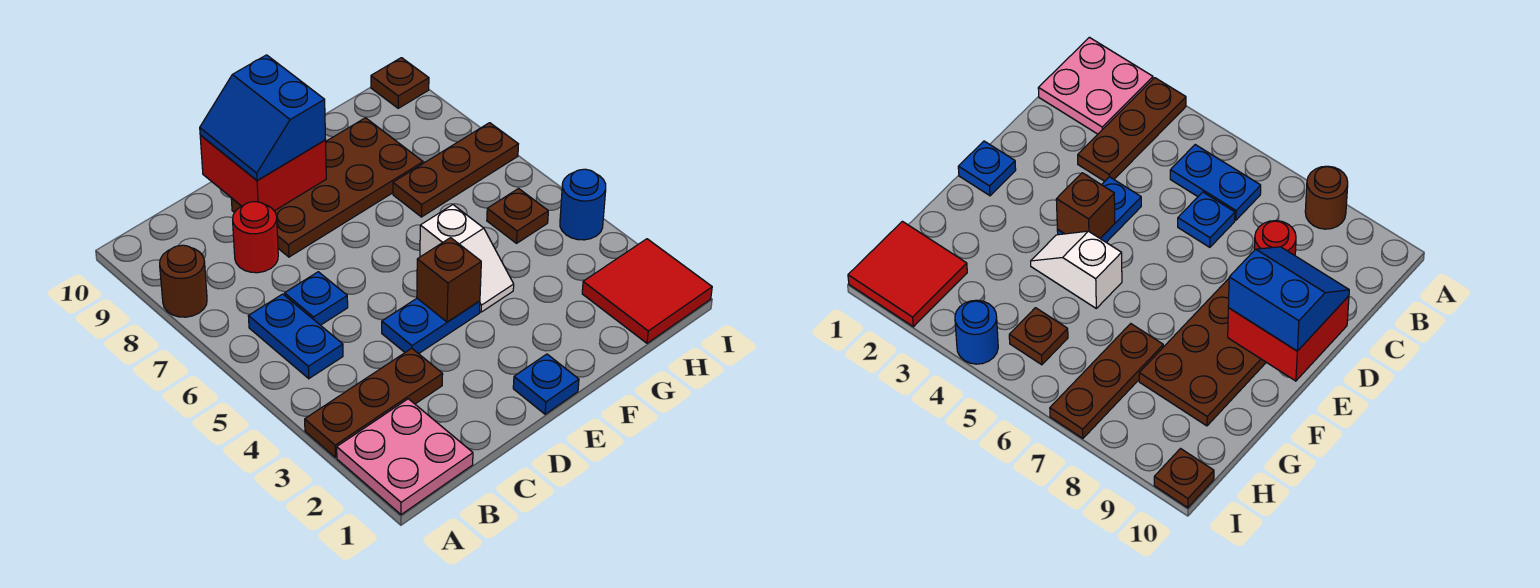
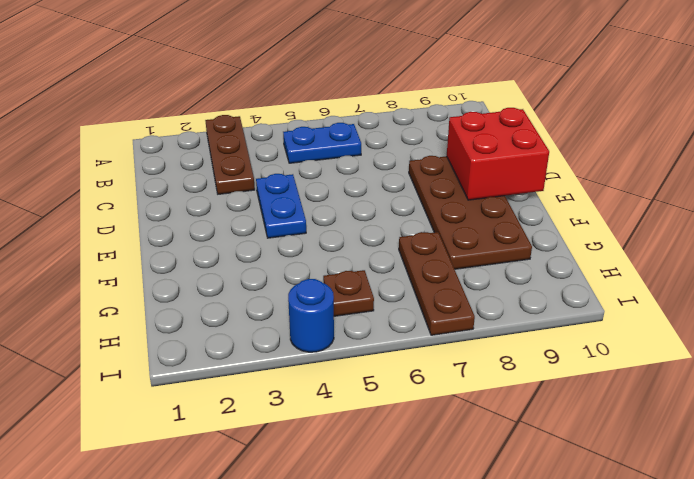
none -> pink plate A1:B2 level 1
none -> brown round brick A8 level 1
none -> blue plate C6 level 1

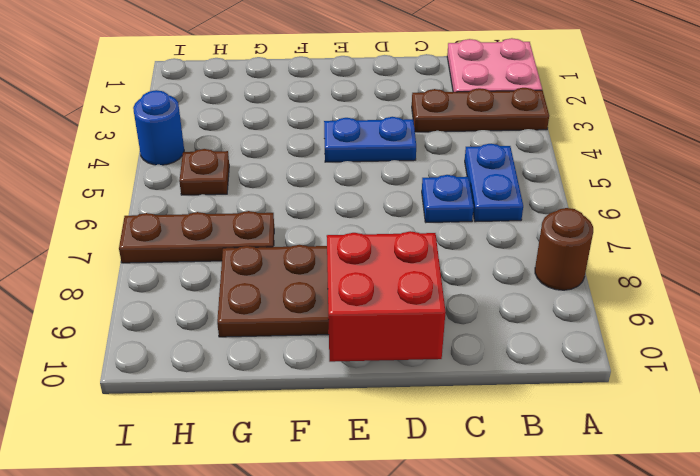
none -> red round brick C8 level 1
none -> blue plate E1 level 1
none -> white slope F4:F5 level 1 top 5

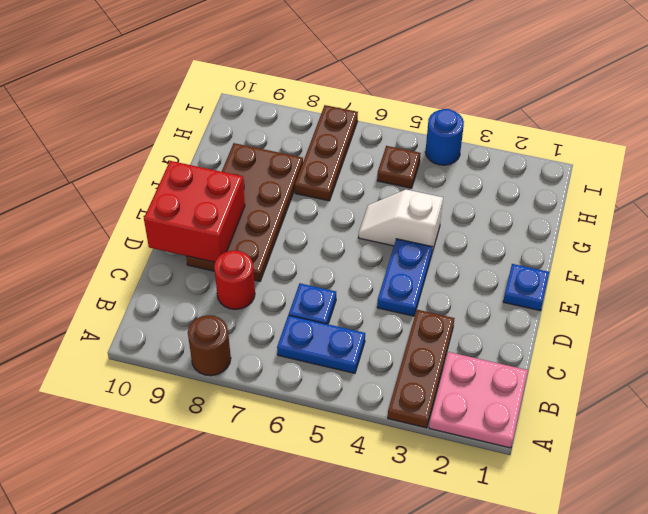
white slope F4:F5 level 1 top 4 -> white slope F4:F5 level 1 top 5
none -> red tile H1:I2 level 1
none -> brown plate I10 level 1
none -> brown brick E4 level 2

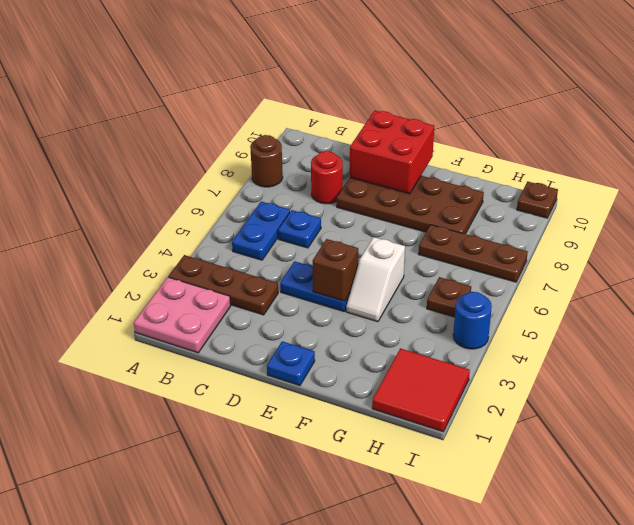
none -> blue slope D9:E10 level 3 top E

